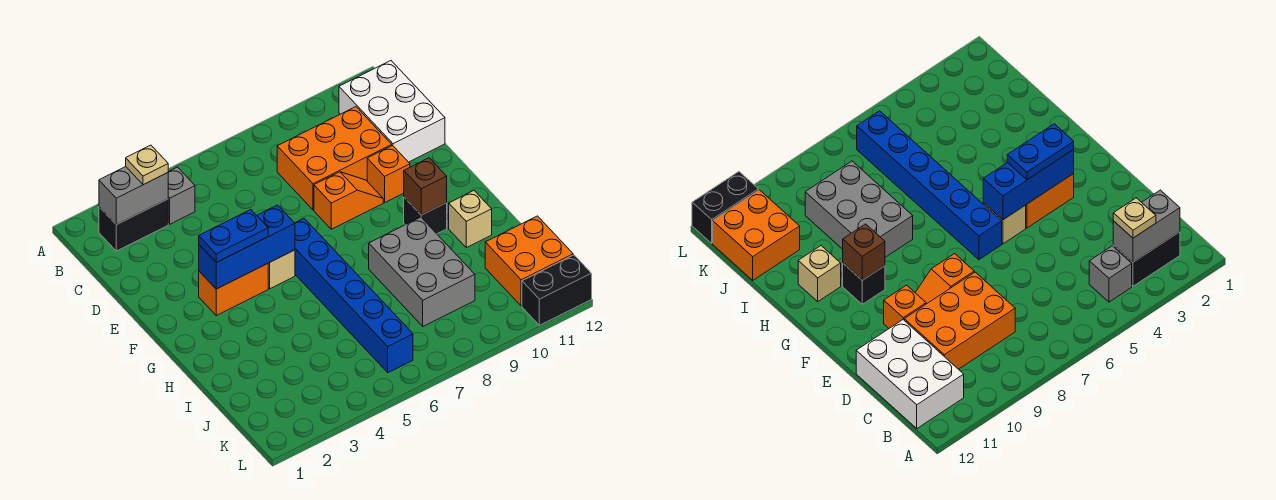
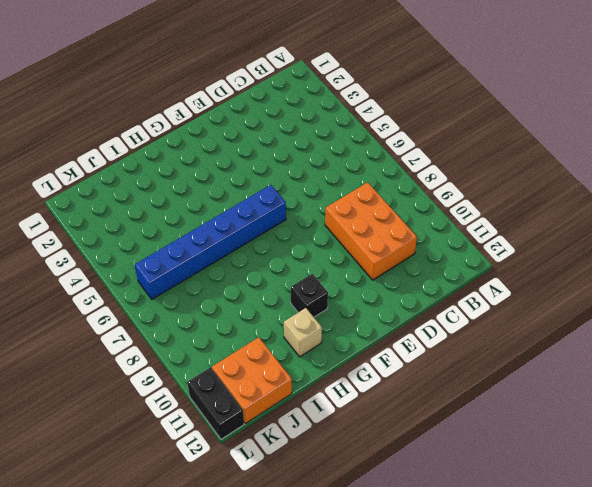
none -> black brick B2:B3 level 1
none -> grey brick B4 level 1
none -> white brick B11:D12 level 1

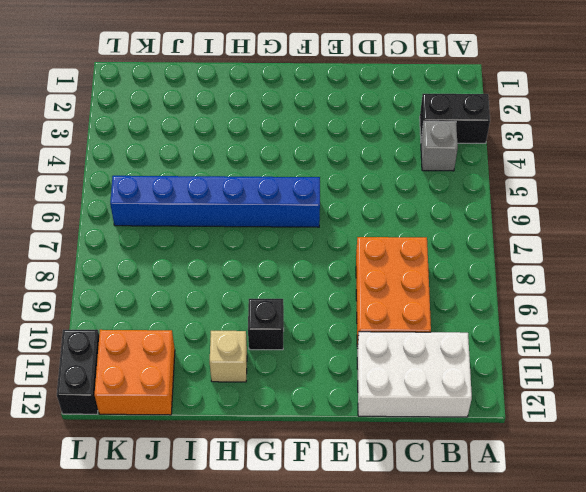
black brick A3:B3 level 1 -> black brick B2:B3 level 1
none -> orange slope E8:E9 level 1 top 8
none -> orange brick E10 level 1
none -> orange brick F3:F4 level 1

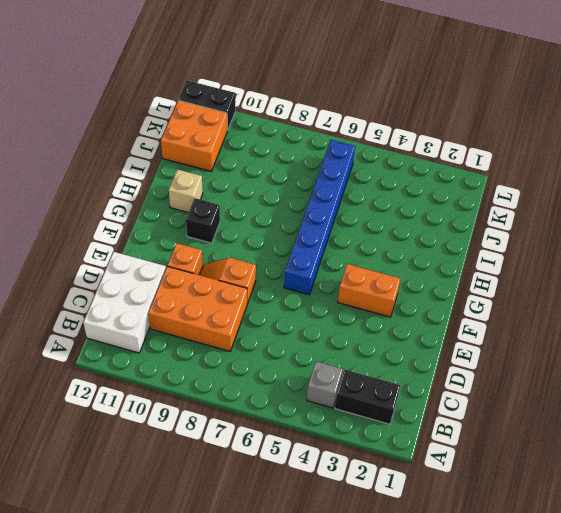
none -> tan brick F5 level 1
none -> grey brick H8:J9 level 1
none -> grey brick B2:B3 level 2

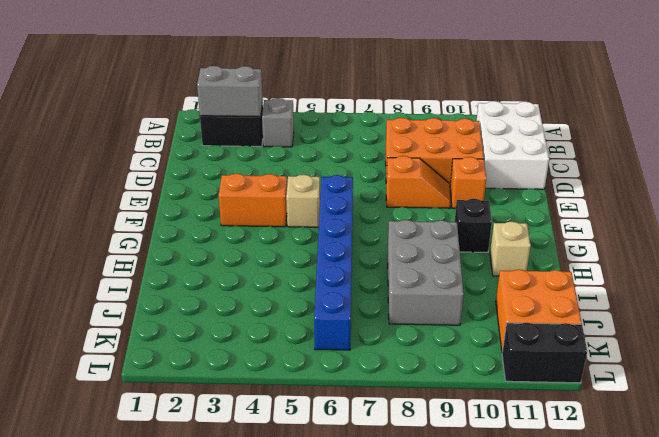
none -> blue brick F3:F5 level 2
none -> brown brick G10 level 2
none -> tan plate B3 level 3

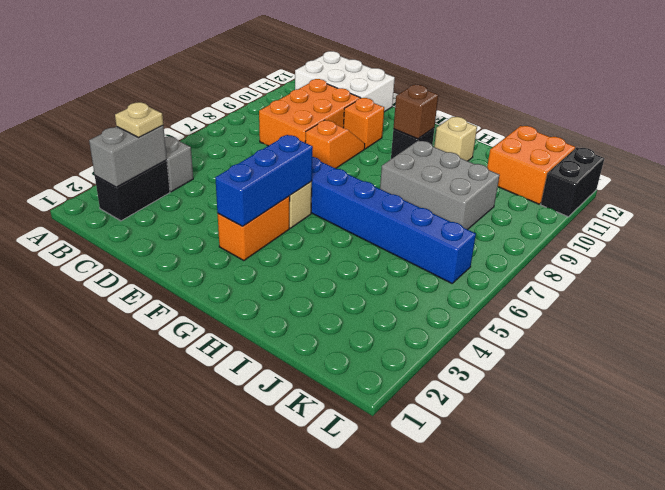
none -> blue plate F3:F4 level 3

